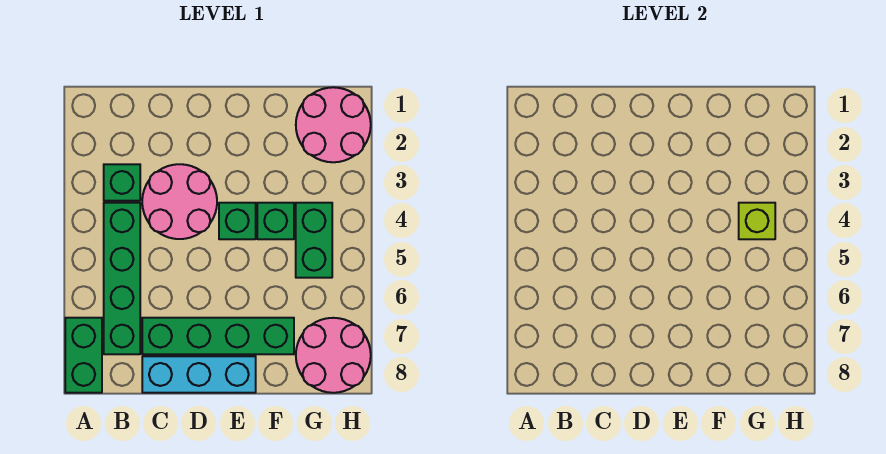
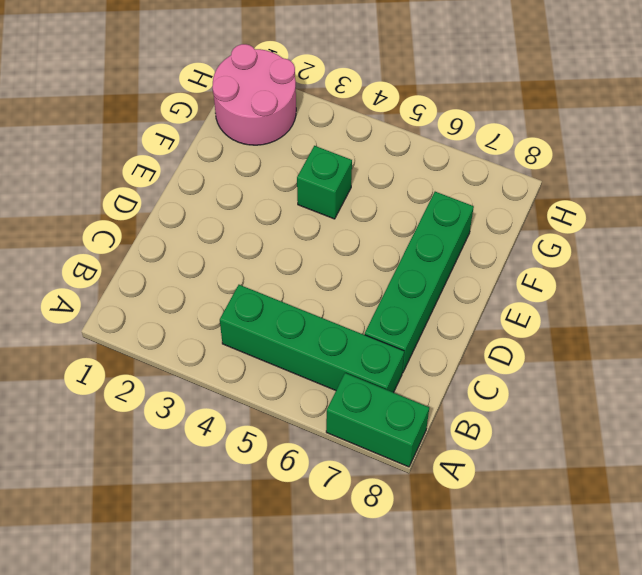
none -> green brick B3 level 1
none -> pink round brick C3:D4 level 1
none -> cyan brick C8:E8 level 1

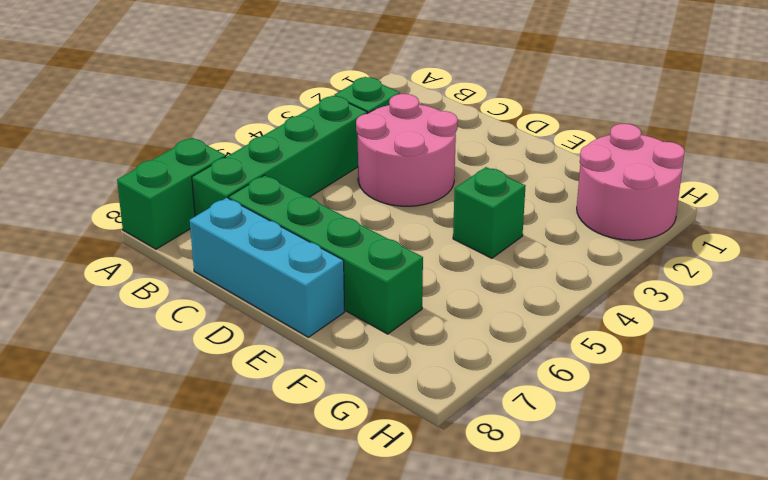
none -> green brick E4 level 1
none -> green brick G4:G5 level 1
none -> pink round brick G7:H8 level 1

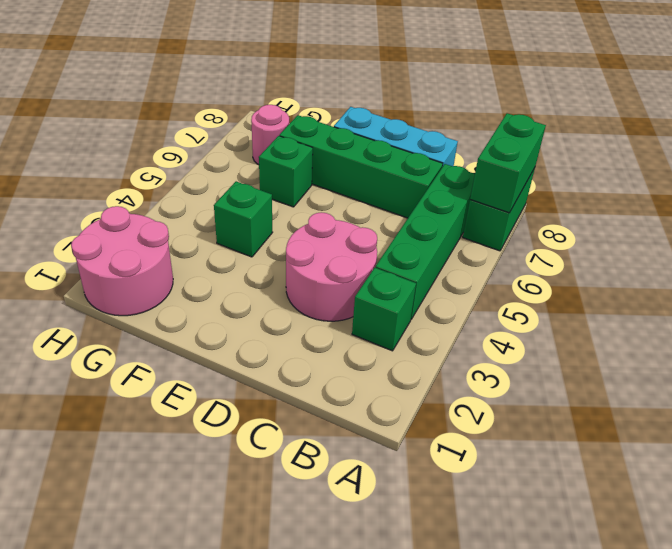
green brick A7:A8 level 2 -> green brick G4:G5 level 1
green brick F6 level 1 -> green brick E4 level 1
pink round brick G7 level 1 -> pink round brick G7:H8 level 1
none -> lime brick G4 level 2

